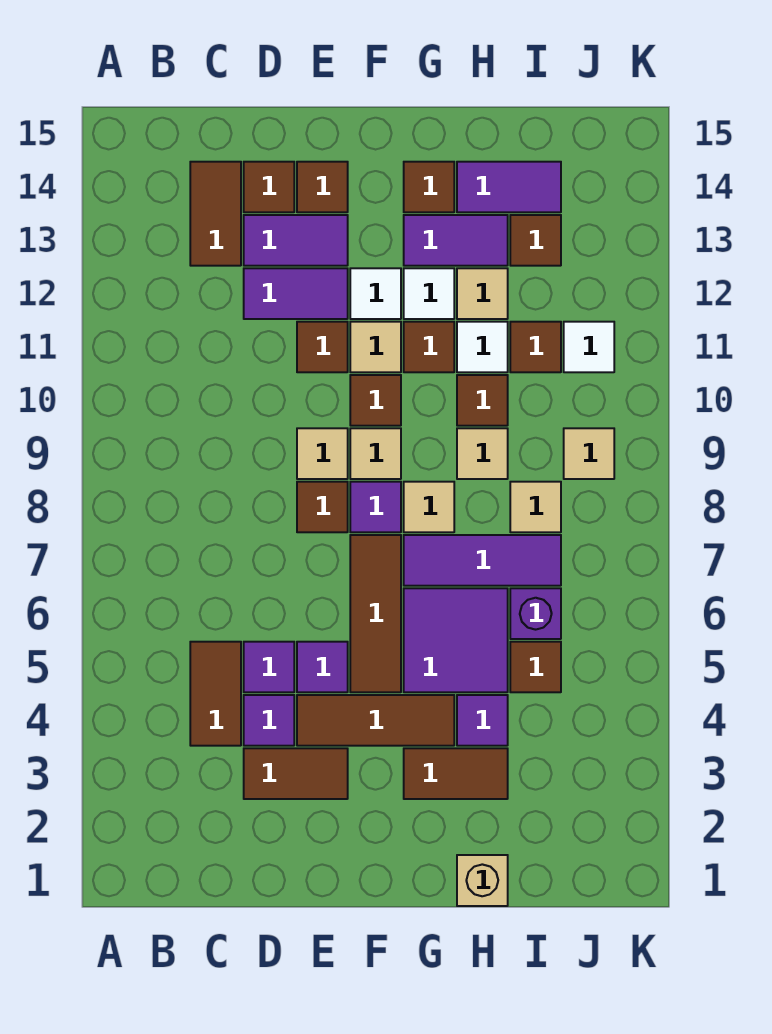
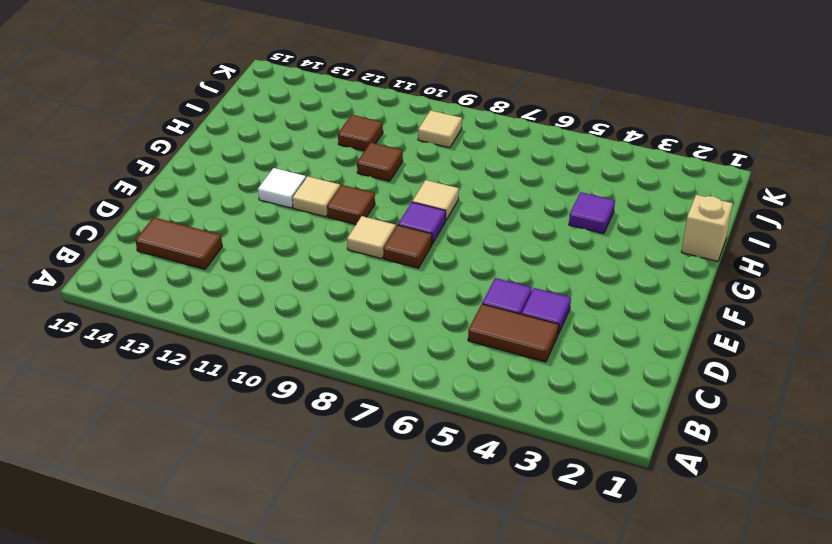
none -> brown tile D3:E3 level 1
none -> purple tile D12:E12 level 1
none -> purple tile D13:E13 level 1
none -> brown tile D14 level 1

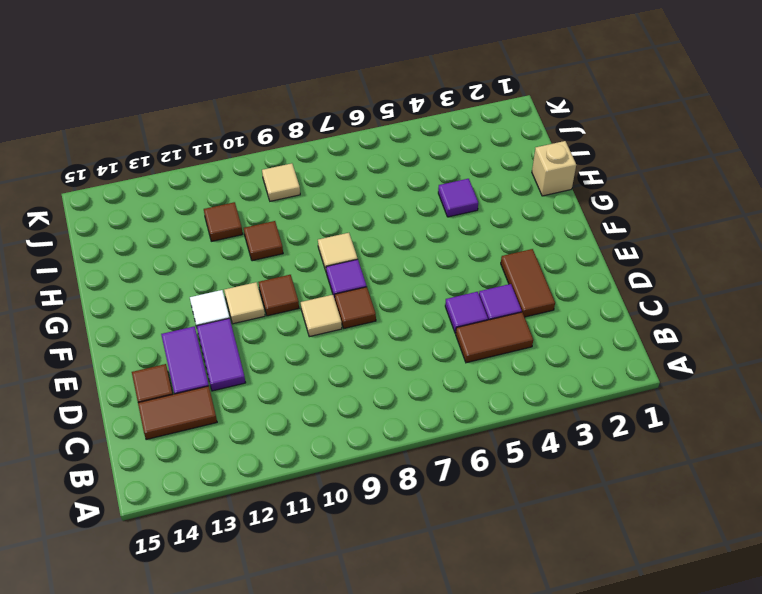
none -> brown tile E4:G4 level 1
none -> purple tile E5 level 1
none -> brown tile E11 level 1
none -> brown tile E14 level 1

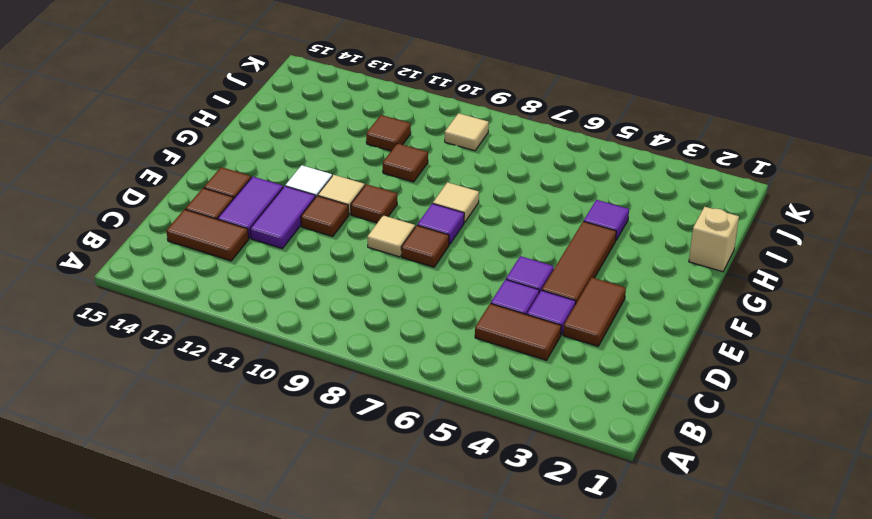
none -> brown tile F5:F7 level 1
none -> tan tile F9 level 1
none -> brown tile G3:H3 level 1
none -> purple tile G5:H6 level 1

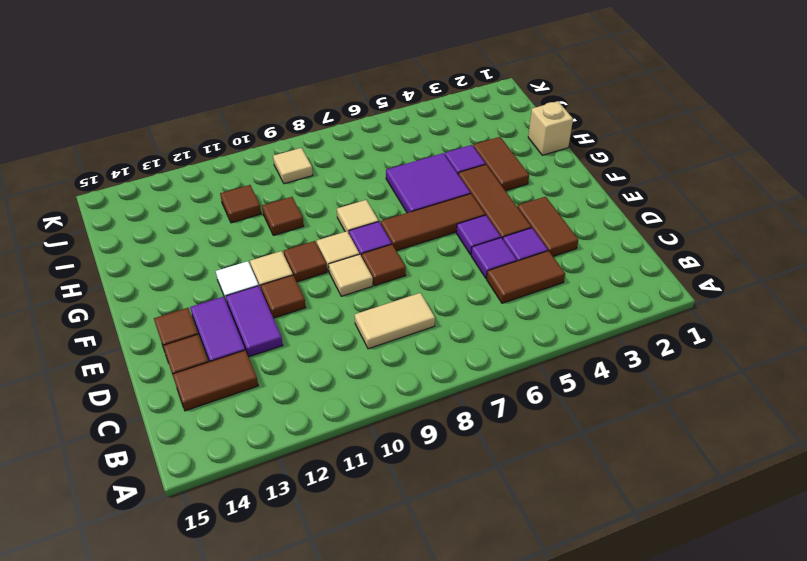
tan tile C8:C9 level 1 -> none
none -> purple tile G7:I7 level 1
none -> brown tile G11 level 1
none -> white tile G12 level 1
none -> purple tile G13:H13 level 1

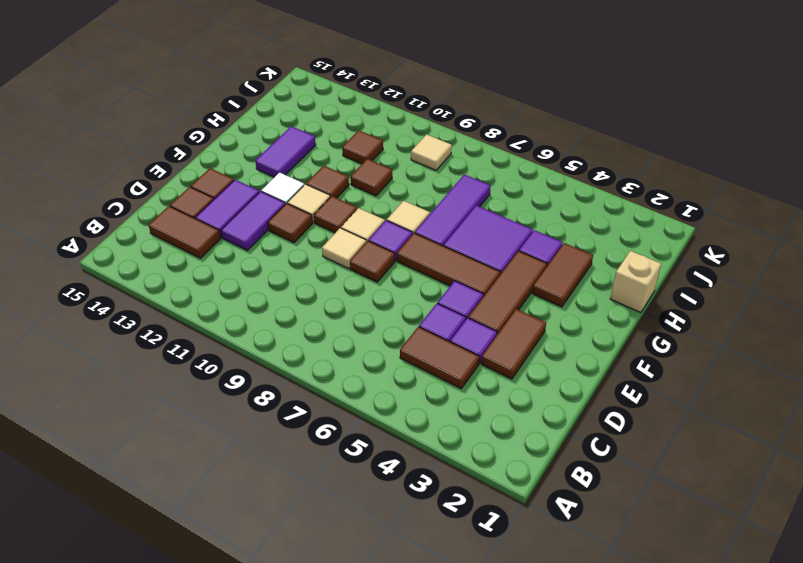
none -> white tile G12 level 1
none -> brown tile G14 level 1
none -> tan tile H9 level 1
none -> white tile H11 level 1

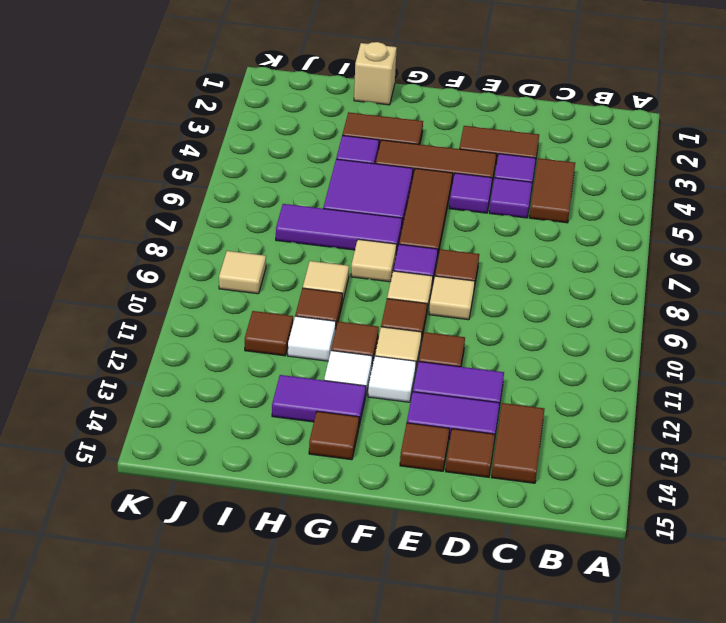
none -> tan tile H12 level 1
none -> purple tile H14:I14 level 1
none -> brown tile I5 level 1
none -> purple brick I6 level 1

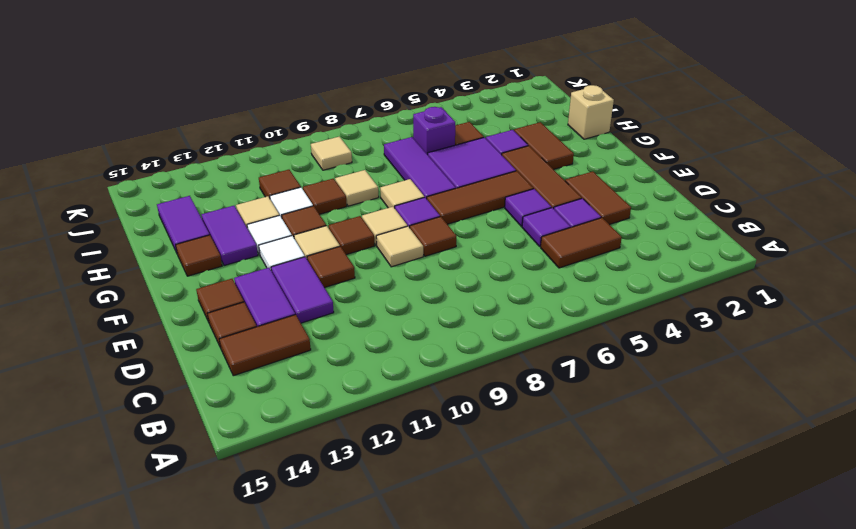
none -> tan tile I8 level 1
none -> brown tile I13 level 1
none -> white tile J11 level 1

